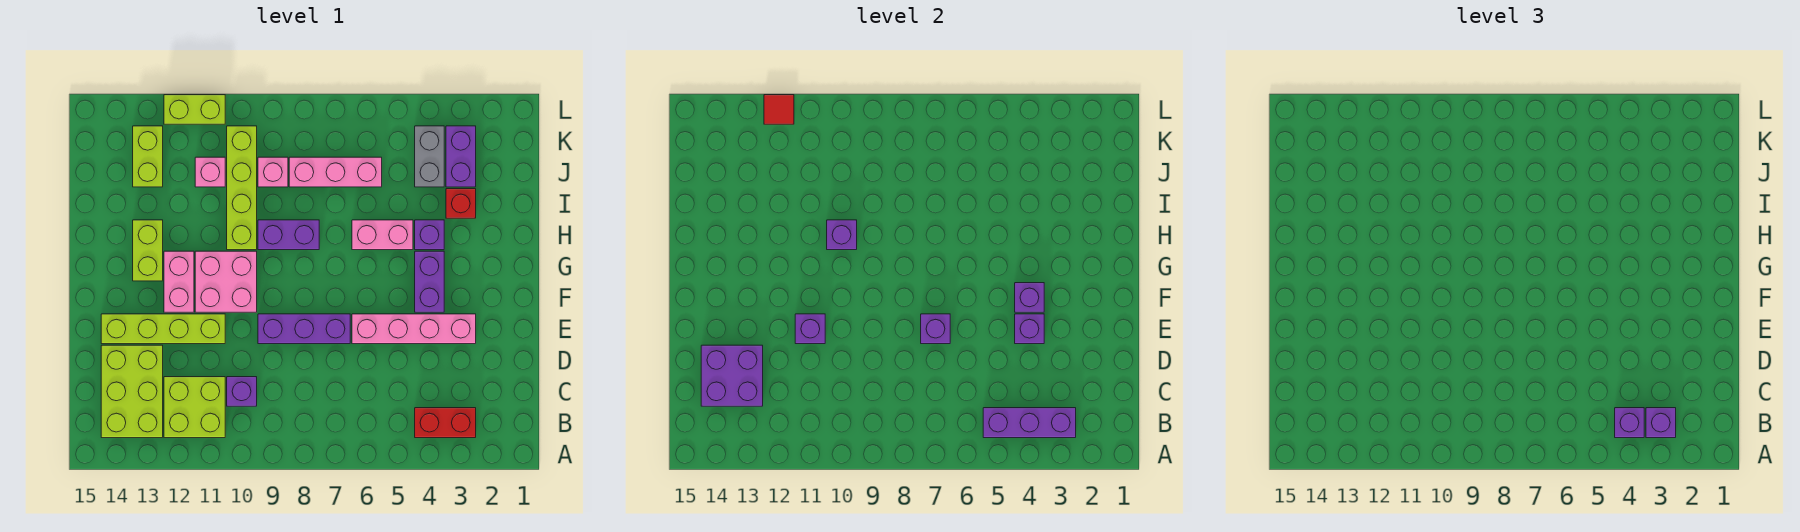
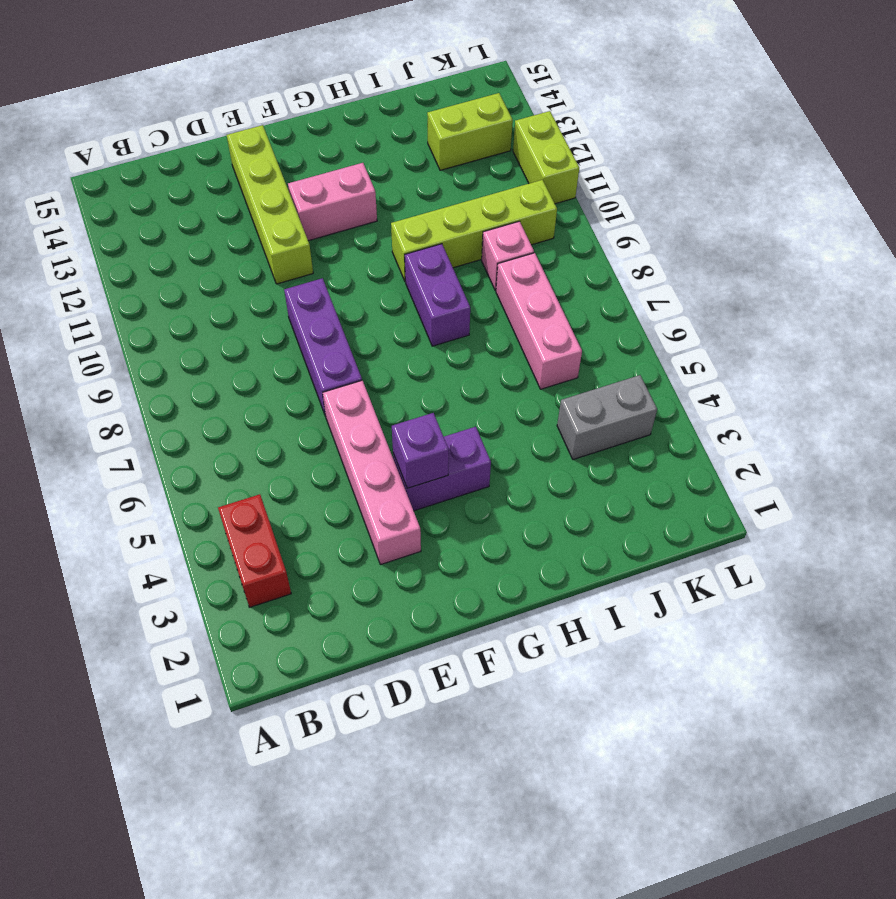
none -> lime brick B11:C12 level 1
none -> lime brick B13:D14 level 1
none -> purple brick C10 level 1
none -> pink brick F10:G11 level 1

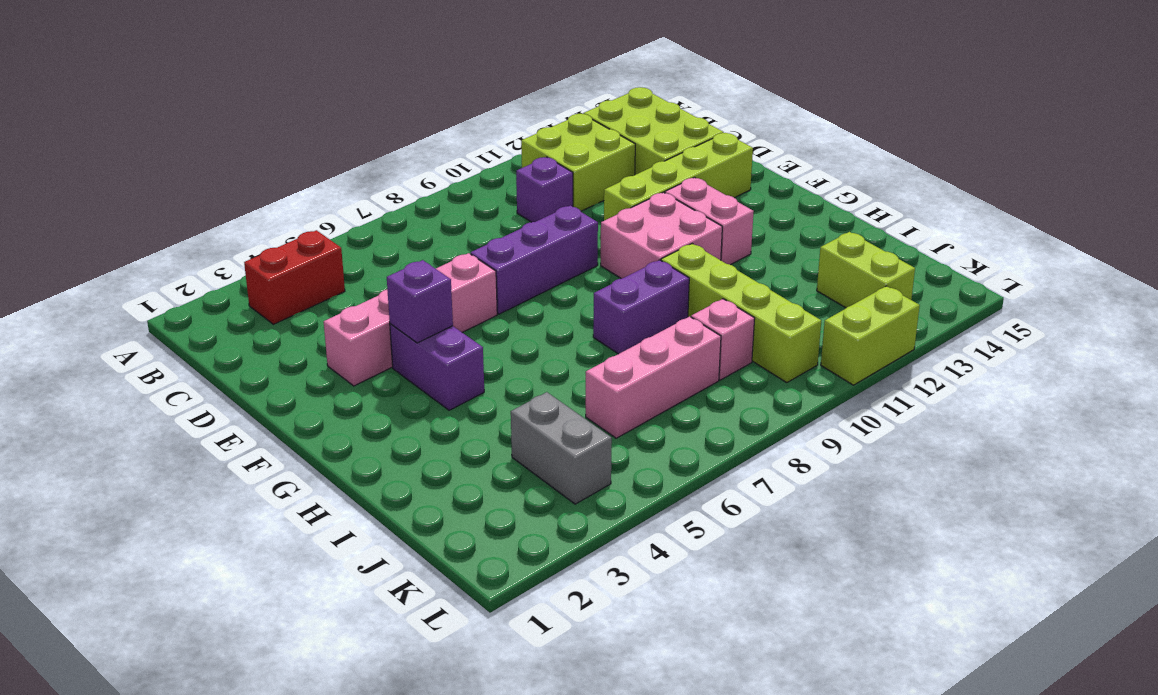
none -> lime brick G13:H13 level 1
none -> purple brick H4 level 1
none -> pink brick H5:H6 level 1
none -> red brick I3 level 1

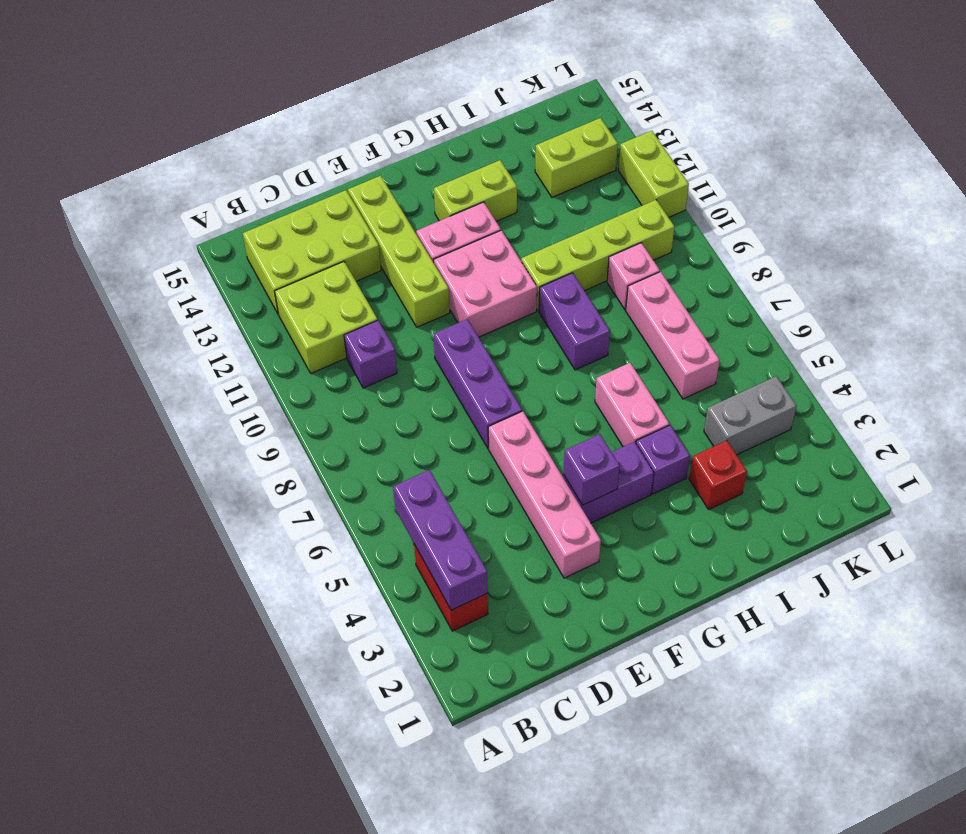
none -> purple brick J3:K3 level 1
none -> pink brick J11 level 1
none -> purple brick C13:D14 level 2
none -> purple brick E4 level 2

